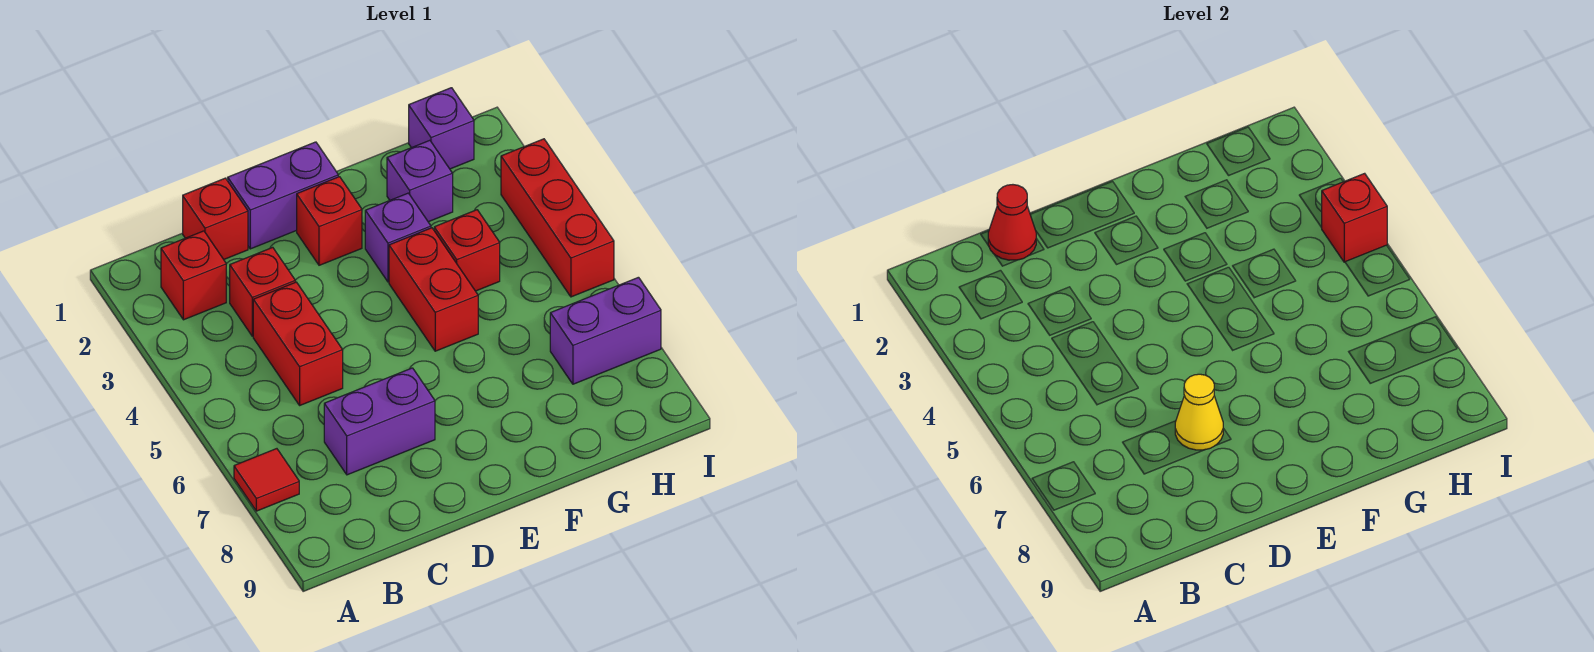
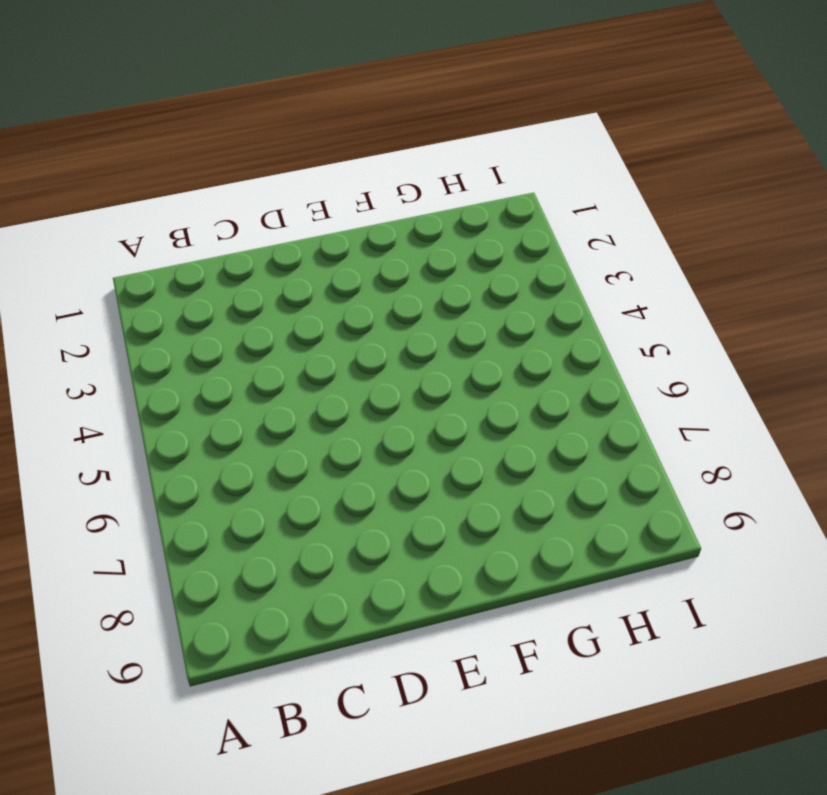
none -> red tile A7 level 1
none -> red brick B2 level 1
none -> red brick C1 level 1

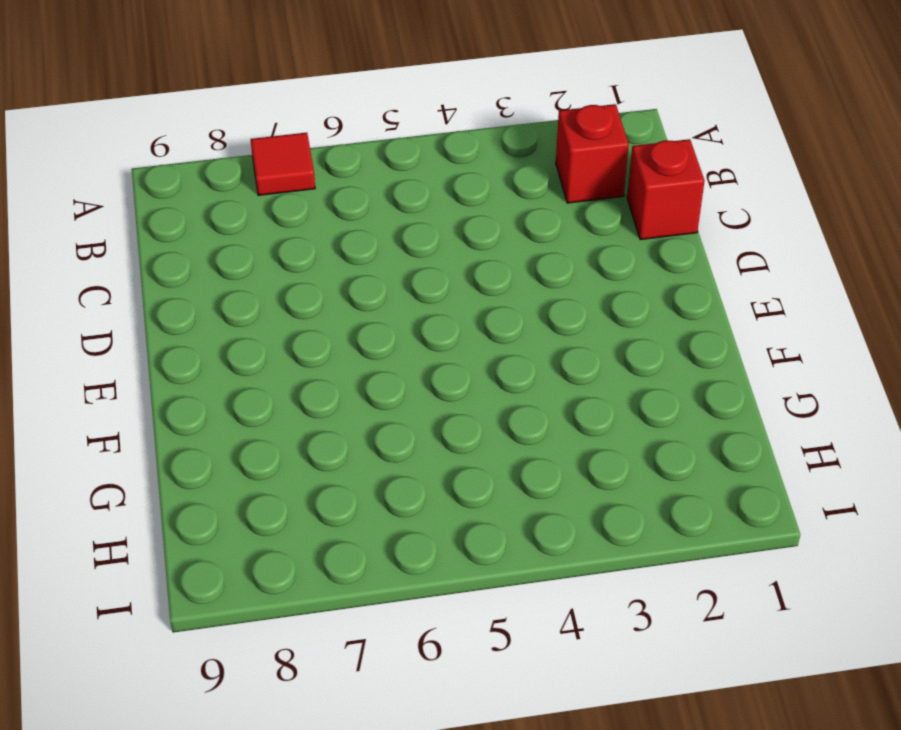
none -> red brick C3 level 1
none -> red brick C4:C5 level 1
none -> purple brick C7:D7 level 1

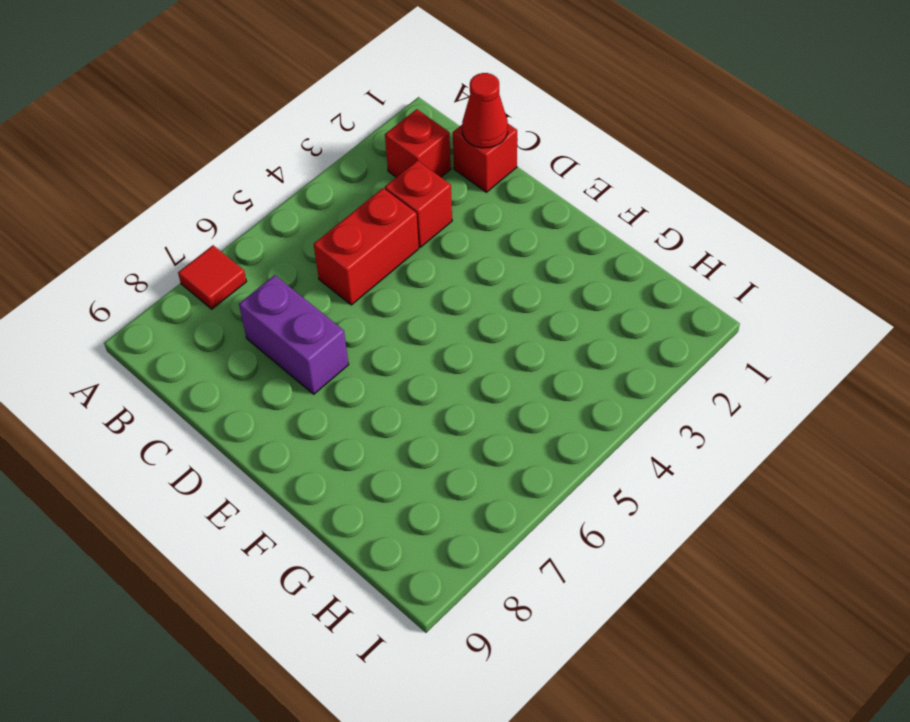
none -> purple brick D1:E1 level 1
none -> red brick E2 level 1
none -> purple brick F3 level 1

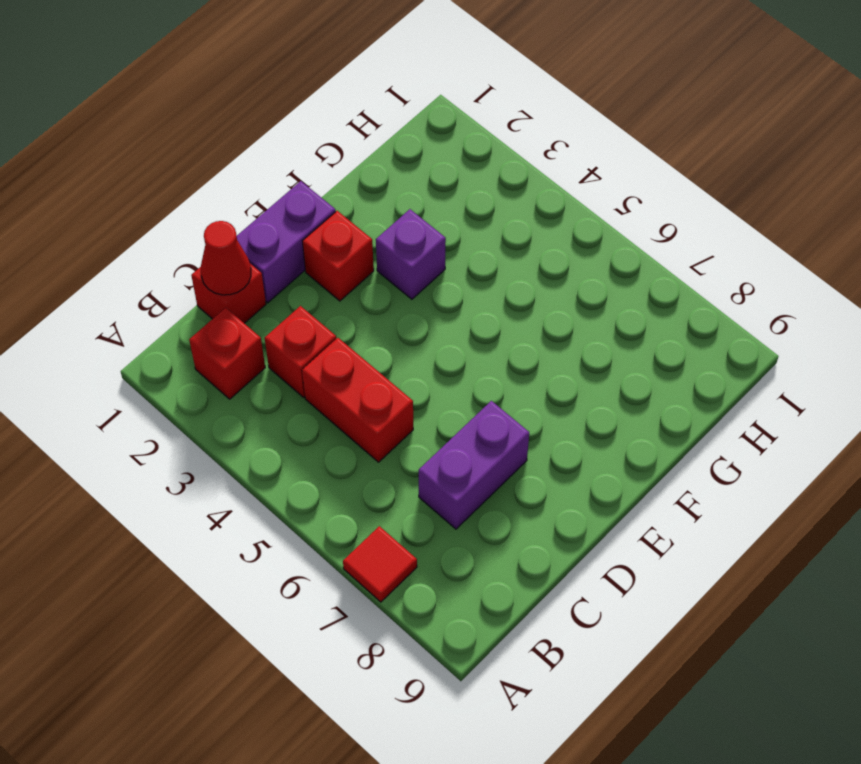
none -> red brick F4:F5 level 1
none -> purple brick G2 level 1
none -> red brick G4 level 1

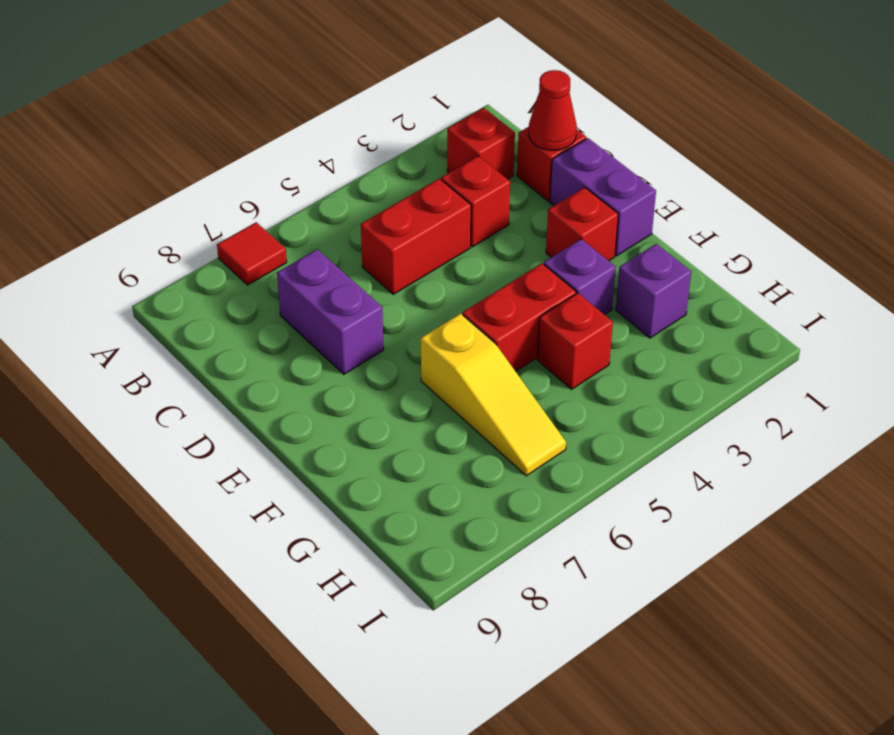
yellow slope F6:H6 level 1 top F -> none
none -> purple brick H1 level 1
none -> purple brick H7:I7 level 1
none -> red brick I3:I5 level 1

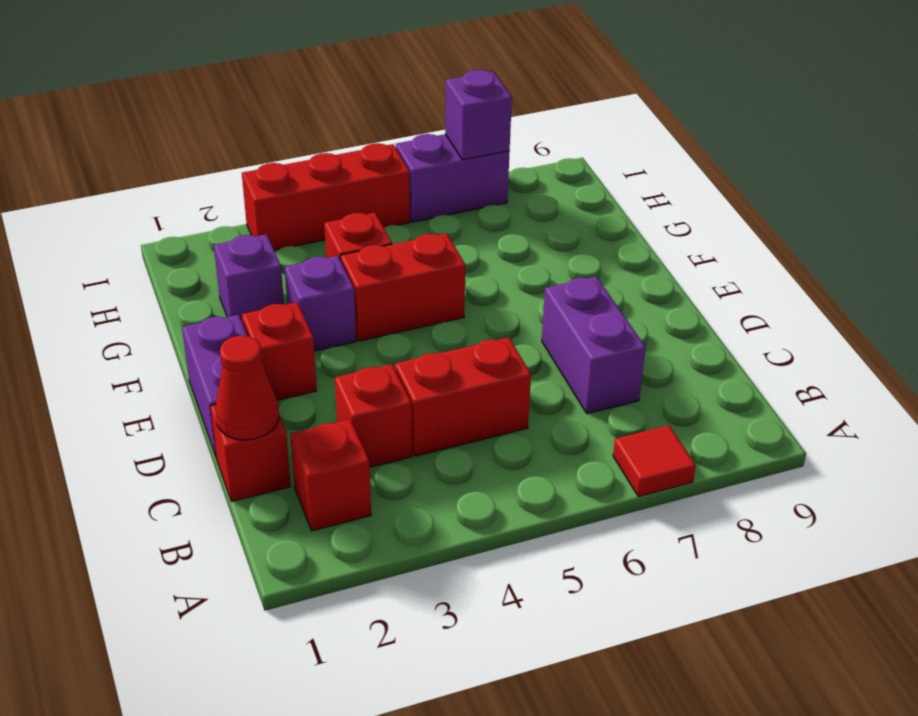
purple brick I6:I7 level 1 -> purple brick H7:I7 level 1
purple brick I7 level 2 -> purple brick H1 level 1
none -> yellow cone D7 level 2
none -> red brick I4 level 2

